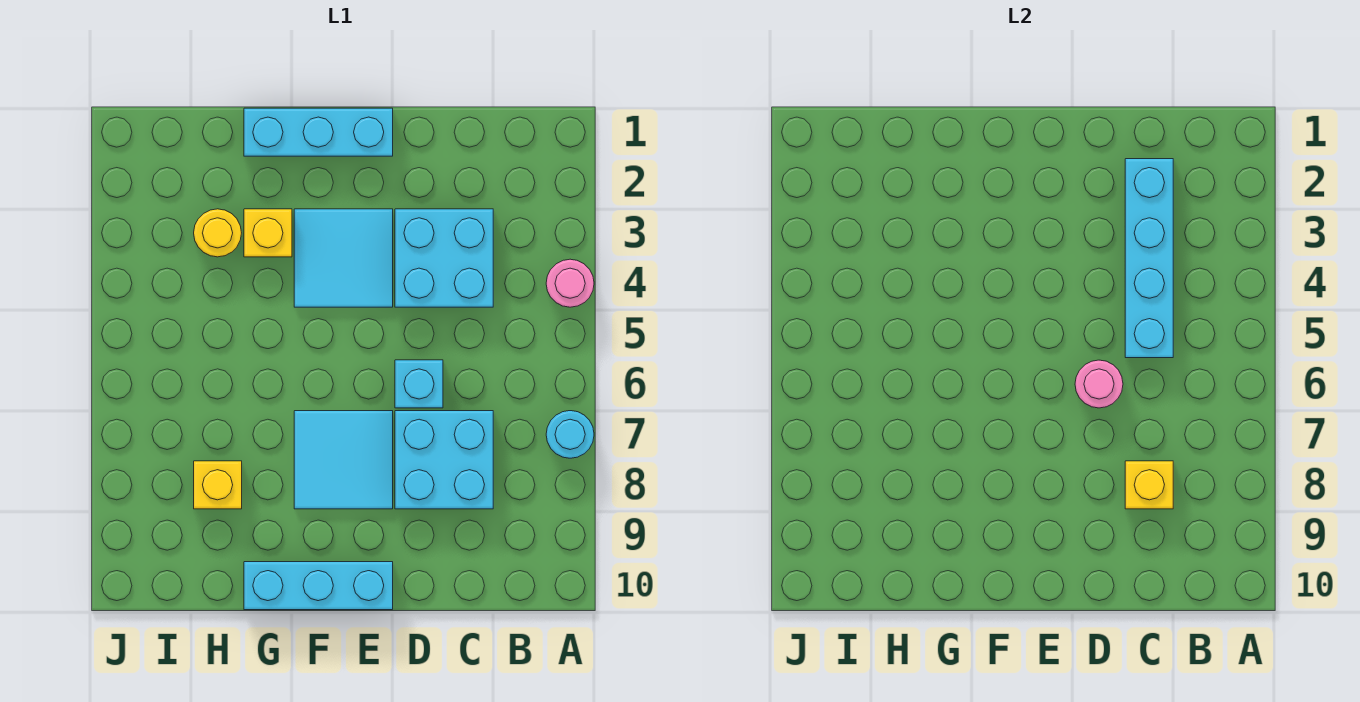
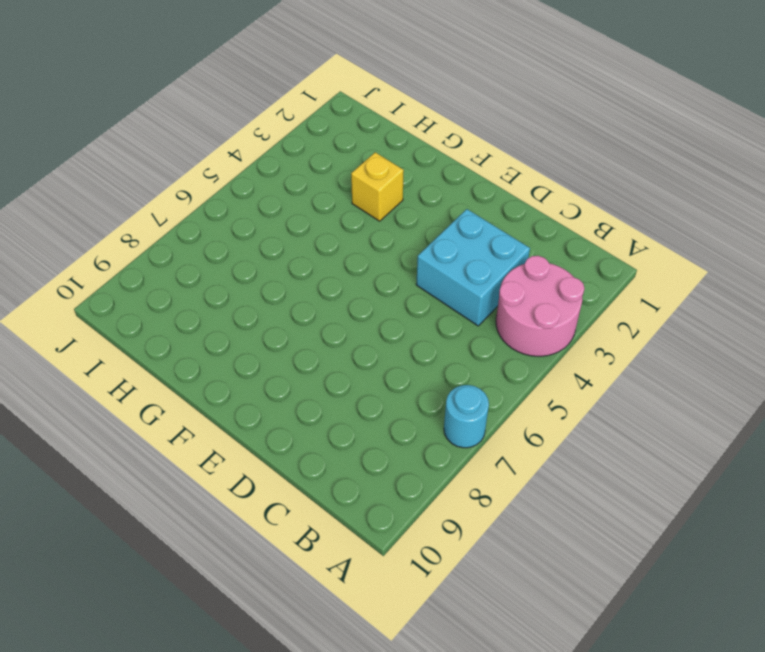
pink round brick A3:B4 level 1 -> pink round brick A4 level 1
none -> cyan brick C7:D8 level 1
none -> cyan brick D6 level 1
none -> cyan brick E1:G1 level 1

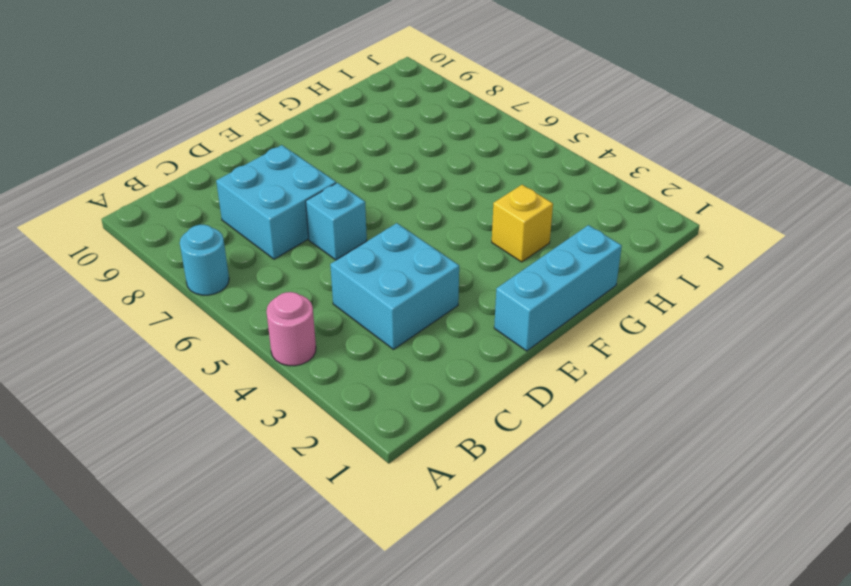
none -> cyan tile E3:F4 level 1
none -> cyan tile E7:F8 level 1
none -> cyan brick E10:G10 level 1

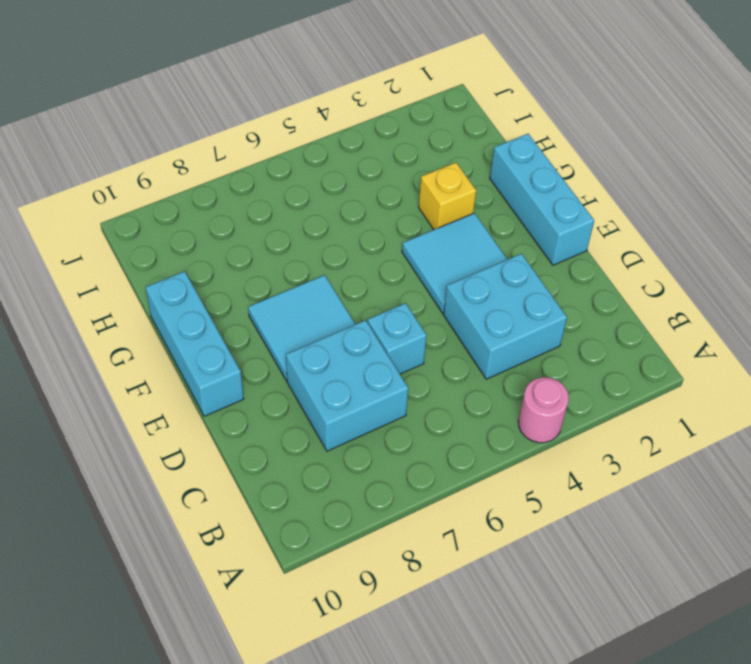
none -> cyan round brick A7 level 1
none -> yellow round brick H3 level 1
none -> yellow brick H8 level 1

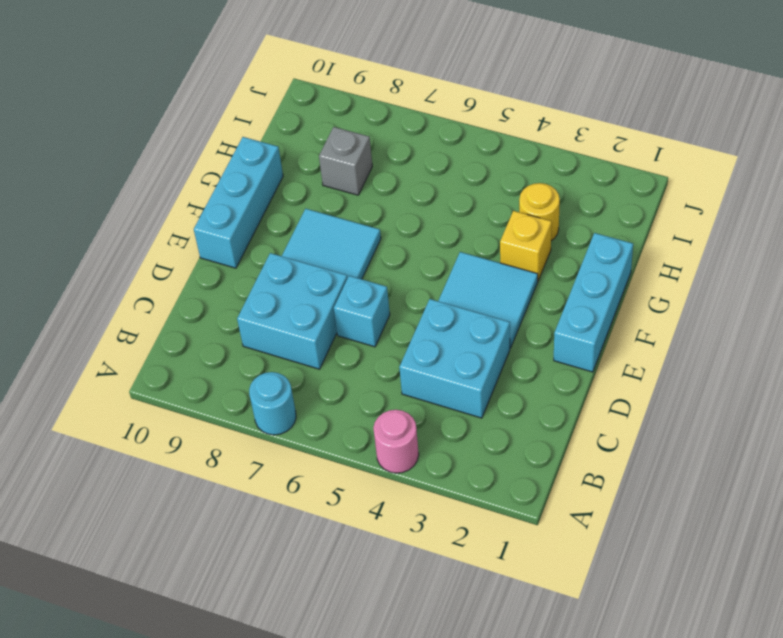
grey brick H8 level 1 -> yellow brick H8 level 1
none -> cyan brick C2:C5 level 2
none -> yellow brick C8 level 2
none -> pink round brick D6 level 2

